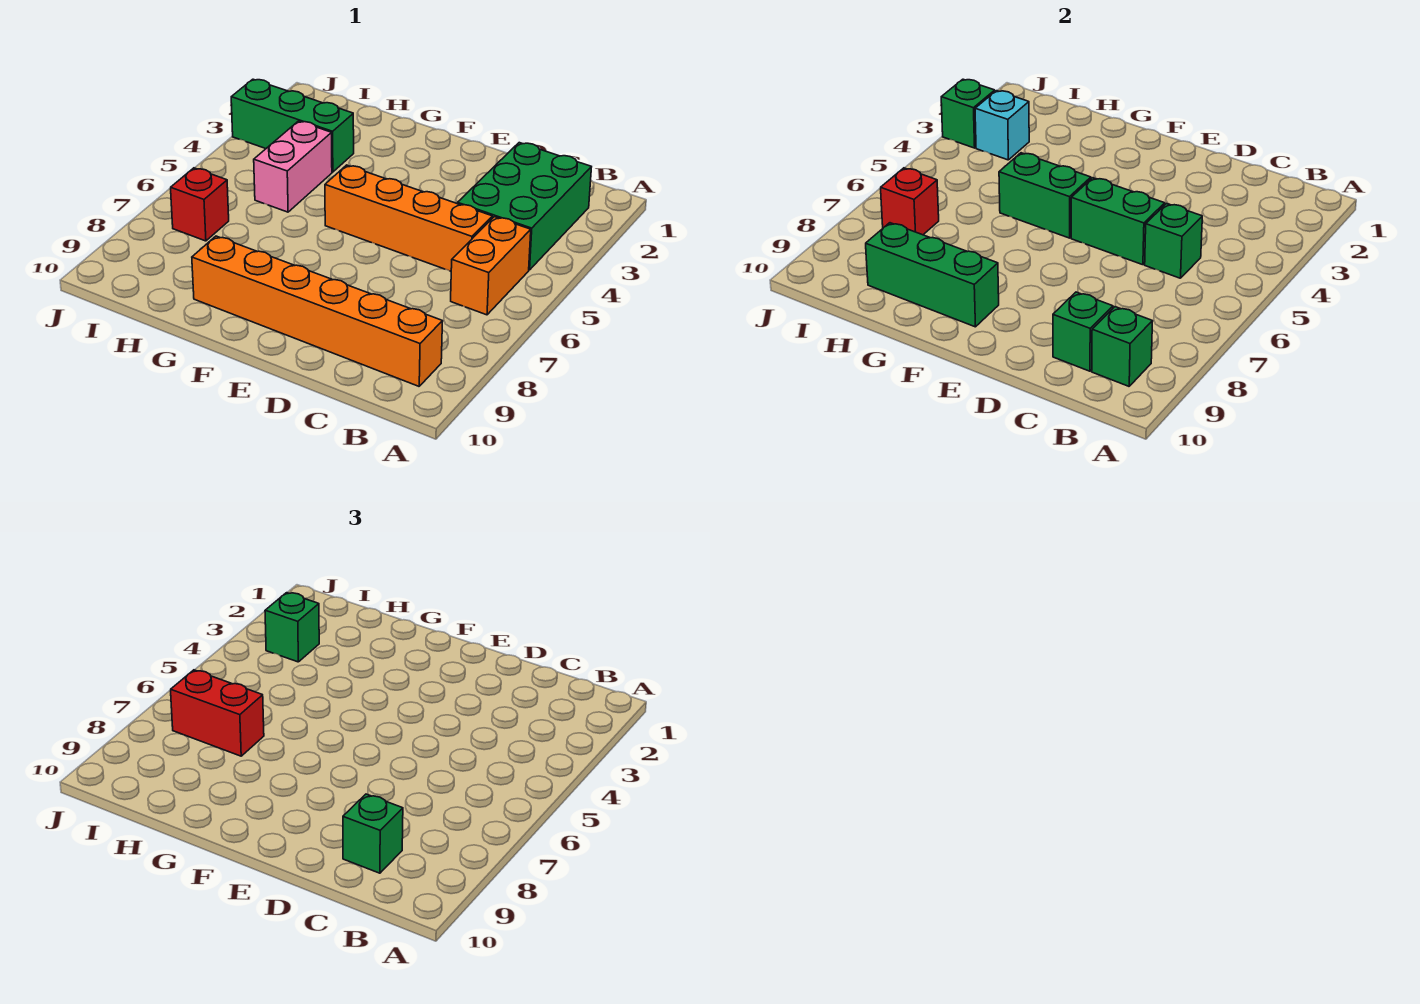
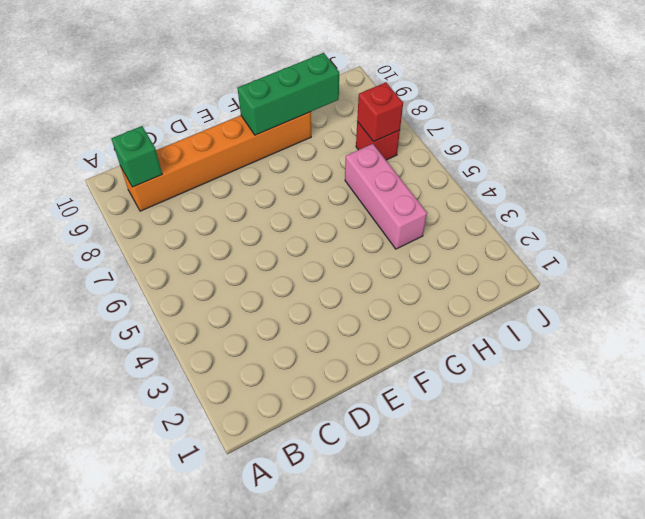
pink brick H4:H6 level 1 -> pink brick H4:H5 level 1
none -> green brick B2:C4 level 1
none -> orange brick B5:B6 level 1
none -> orange brick C5:F5 level 1

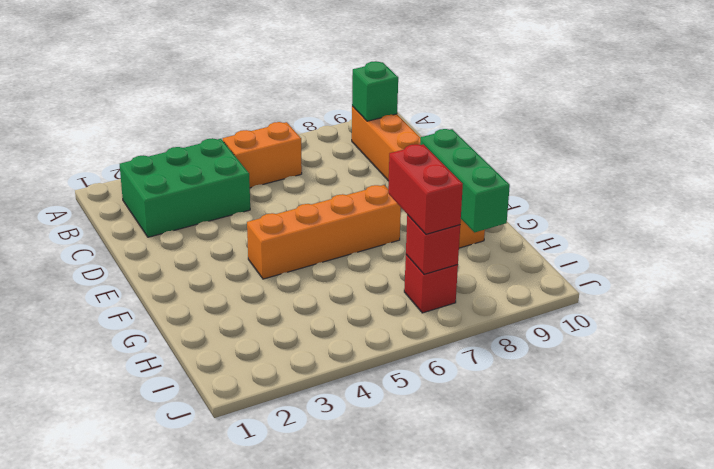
orange brick F4:F7 level 1 -> orange brick C5:F5 level 1
none -> green brick H3:J3 level 1
none -> pink brick H4:H5 level 1
none -> green brick C5 level 2

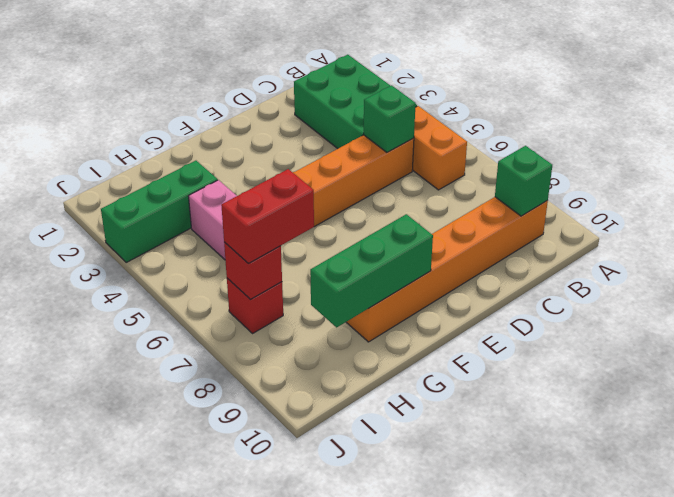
none -> green brick C9 level 2
none -> green brick D5:E5 level 2
none -> green brick F5:G5 level 2

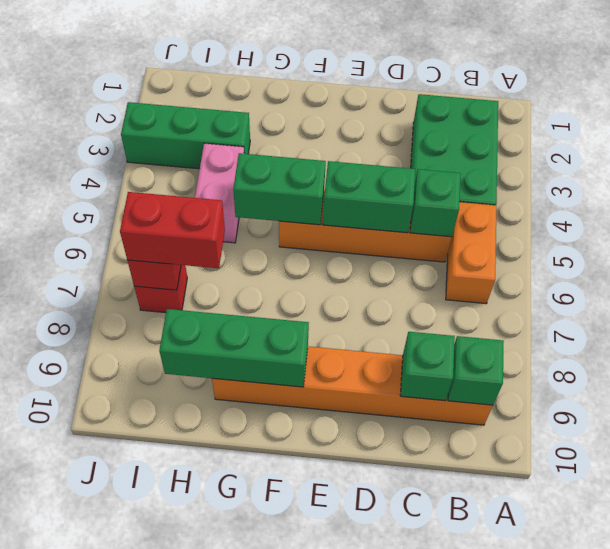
none -> cyan brick I3 level 2
none -> green brick J3 level 2
none -> green brick C9 level 3

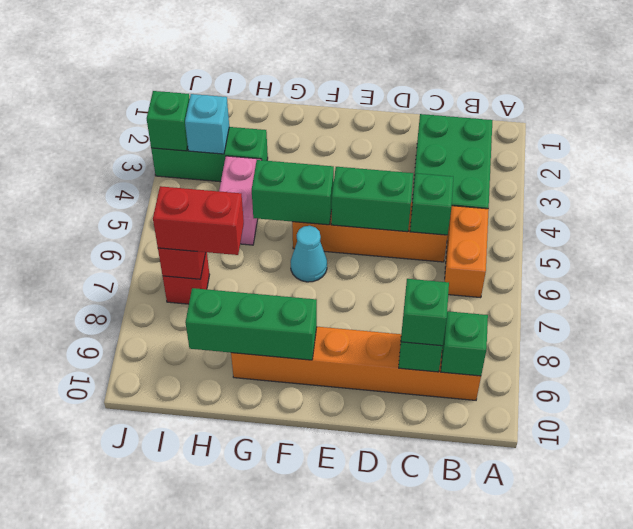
cyan cone F6 level 1 -> none
none -> green brick I3 level 3

